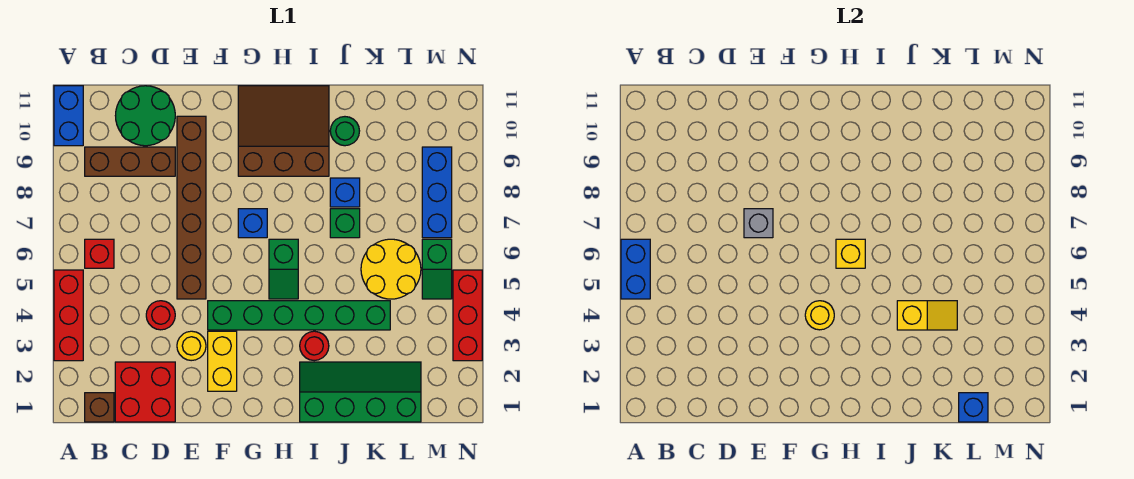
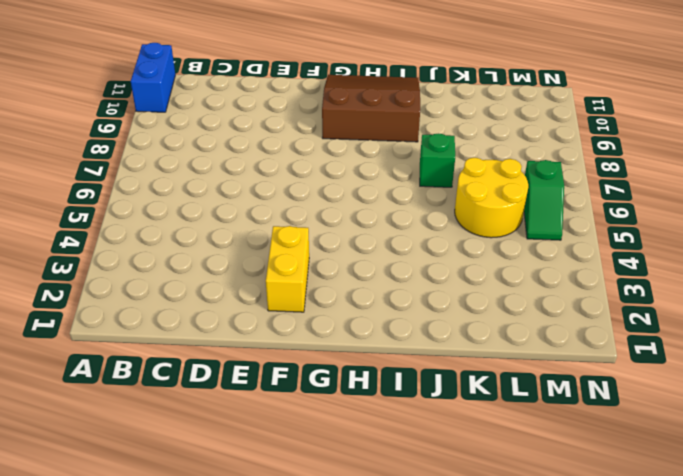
none -> red brick A3:A5 level 1
none -> brown brick B1 level 1
none -> red brick B6 level 1
none -> brown brick B9:D9 level 1

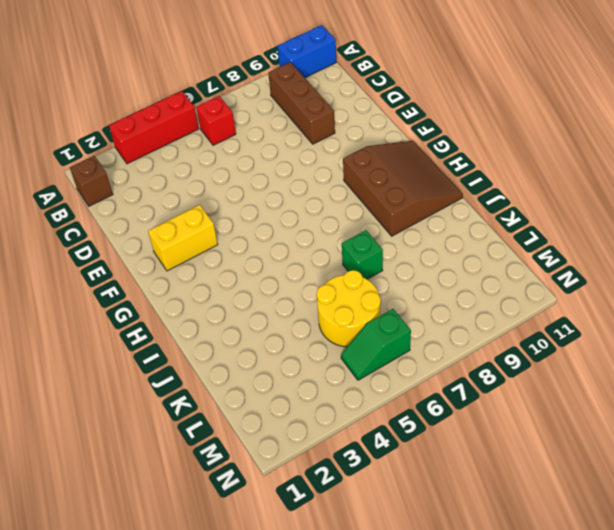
none -> red brick C1:D2 level 1
none -> green round brick C10:D11 level 1
none -> red round brick D4 level 1
none -> yellow round brick E3 level 1

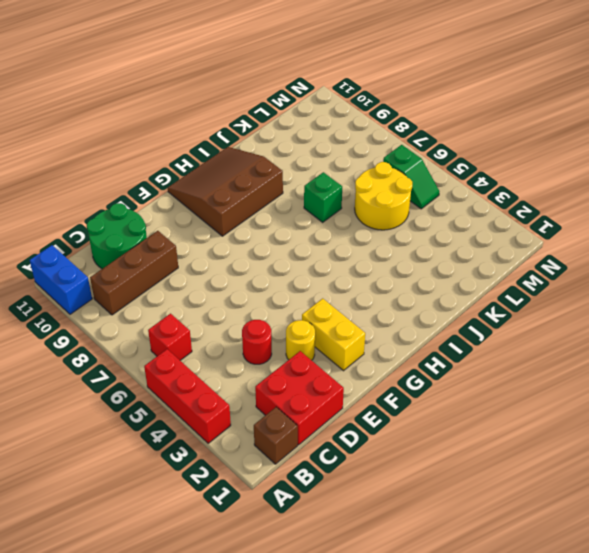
none -> brown brick E5:E10 level 1
none -> green brick F4:K4 level 1
none -> blue brick G7 level 1
none -> green slope H5:H6 level 1 top 6

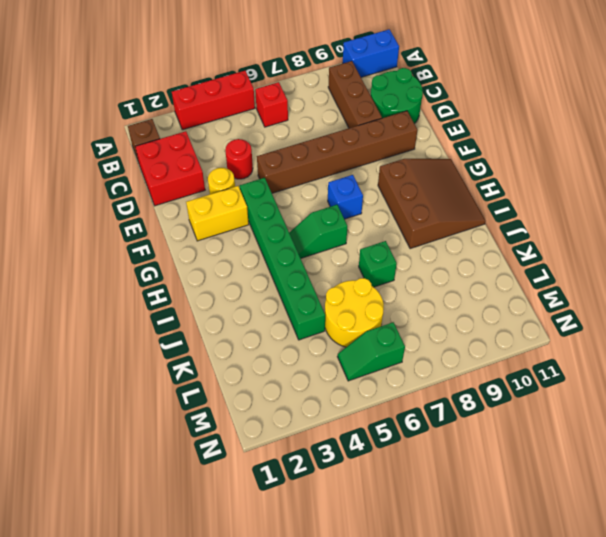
none -> green slope I1:L2 level 1 top 1
none -> red round brick I3 level 1
none -> blue brick J8 level 1
none -> green round brick J10 level 1

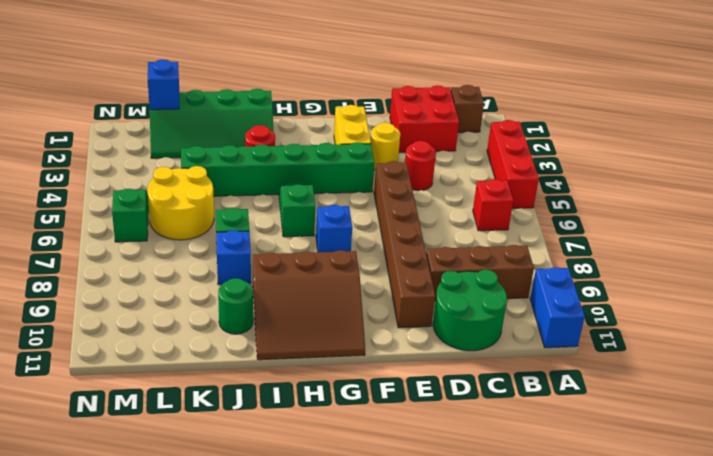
none -> blue brick M7:M9 level 1
none -> red brick N3:N5 level 1
none -> blue brick A5:A6 level 2
none -> grey brick E7 level 2

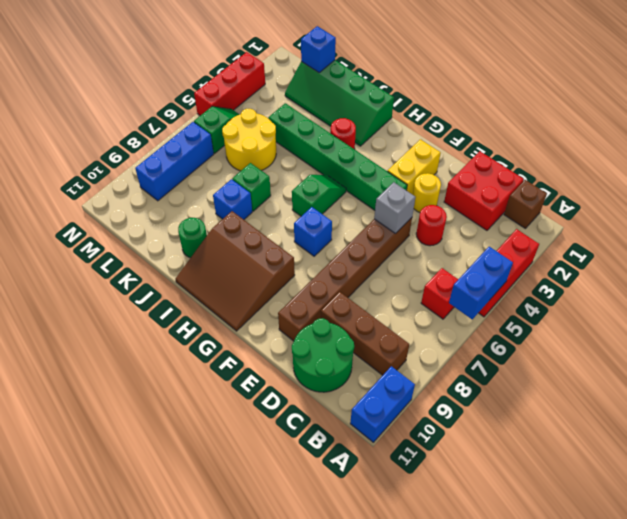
grey brick E5 level 2 -> grey brick E7 level 2
none -> yellow round brick G4 level 2
none -> yellow brick H6 level 2
none -> yellow slope J4:K4 level 2 top J

